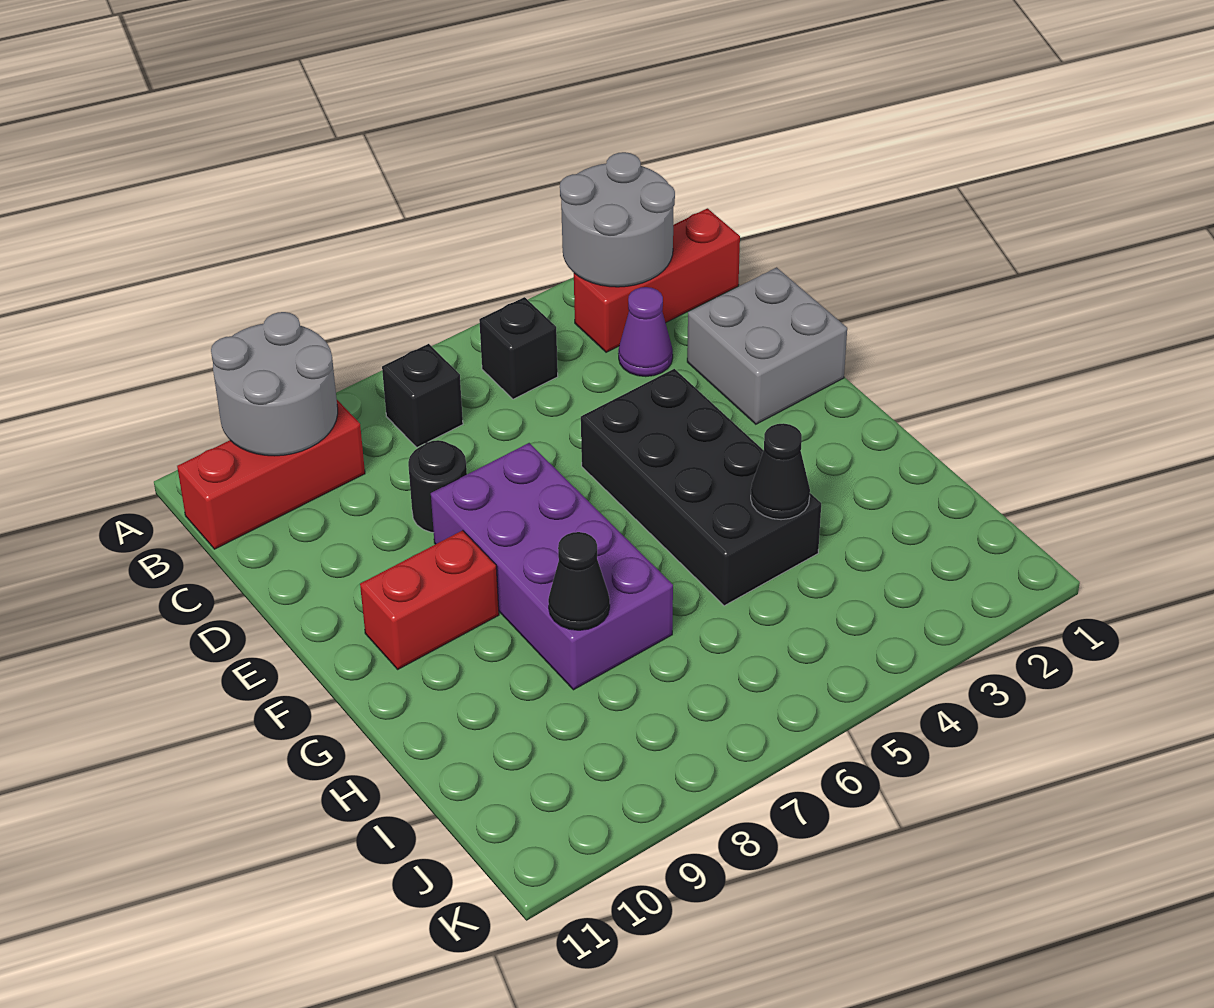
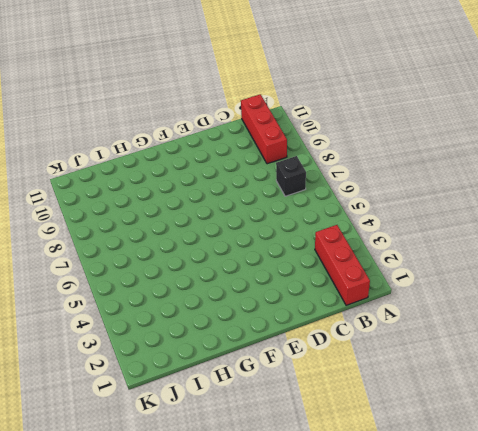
none -> black brick B5 level 1
none -> purple cone C3 level 1
none -> grey brick D1:E2 level 1

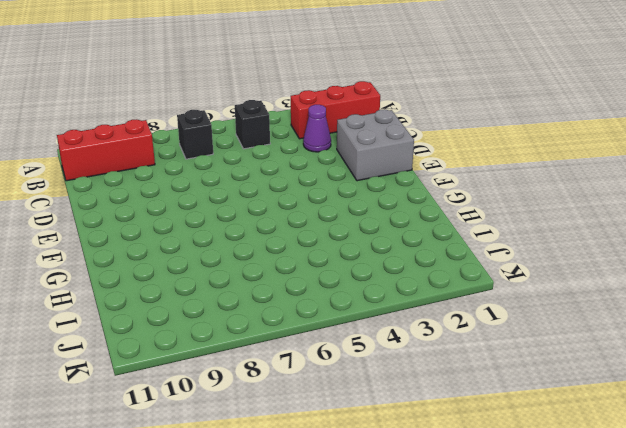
none -> black round brick D8 level 1
none -> black brick E4:H5 level 1
none -> purple brick E7:H8 level 1

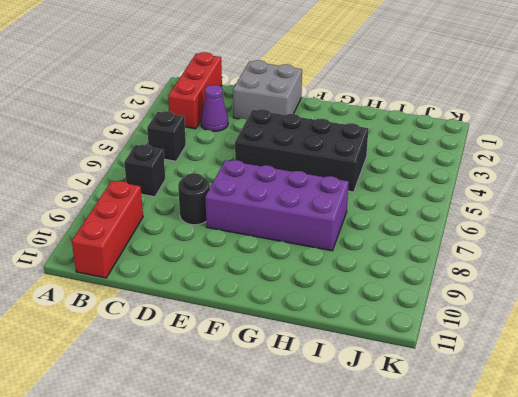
none -> red brick F9:F10 level 1
none -> grey round brick A2:B3 level 2
none -> grey round brick A9:B10 level 2

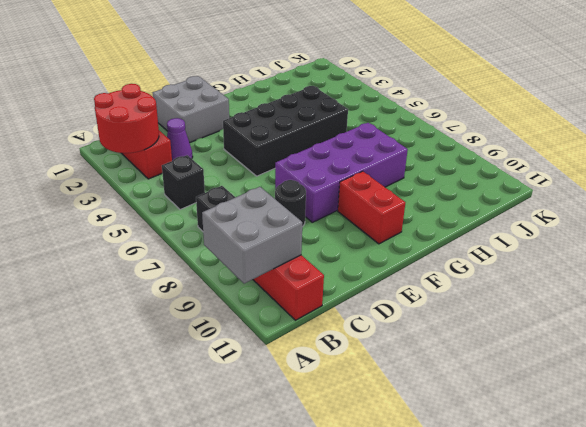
red round brick A2:B3 level 2 -> grey round brick A2:B3 level 2
grey brick A9:B10 level 2 -> grey round brick A9:B10 level 2
none -> black cone H4 level 2
none -> black cone H8 level 2

